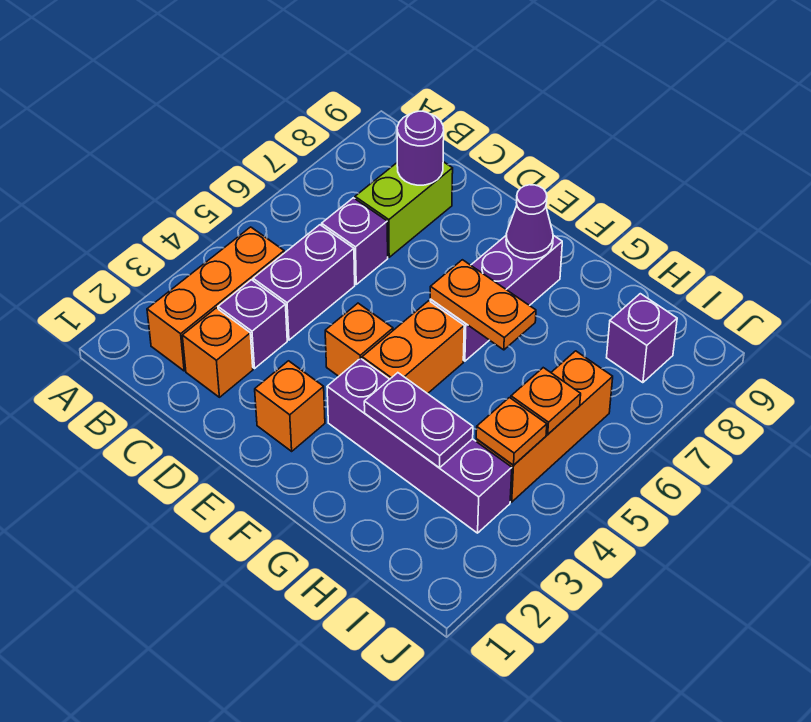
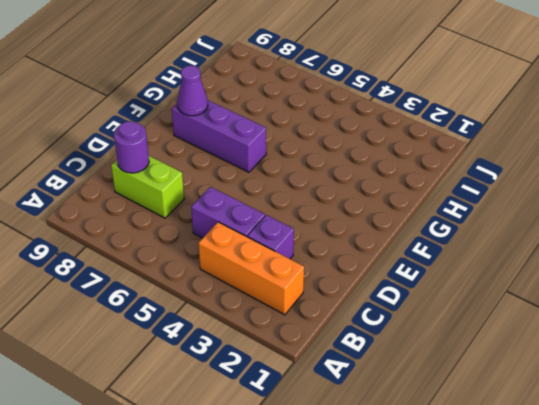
none -> orange brick C2 level 1
none -> purple brick C6 level 1
none -> orange brick E2 level 1

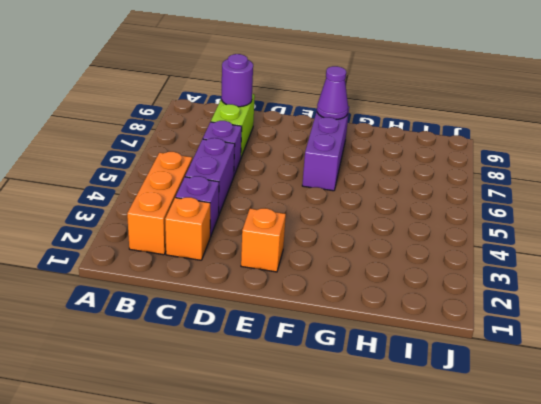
none -> orange brick E4 level 1
none -> purple brick F3:I3 level 1
none -> orange brick F4:F5 level 1

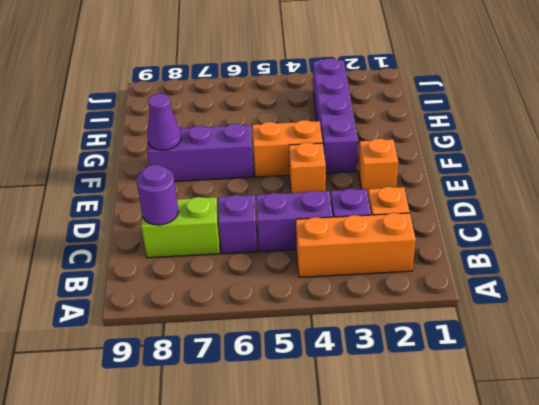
none -> orange brick I4:I6 level 1
none -> purple brick I8 level 1
none -> orange plate F6:G6 level 2

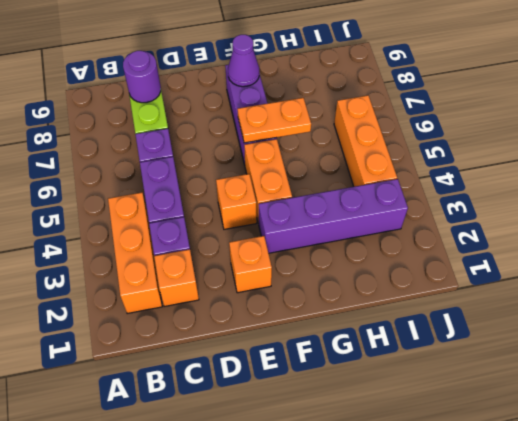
none -> purple brick I8 level 1
none -> purple plate G3:H3 level 2
none -> orange plate I4 level 2

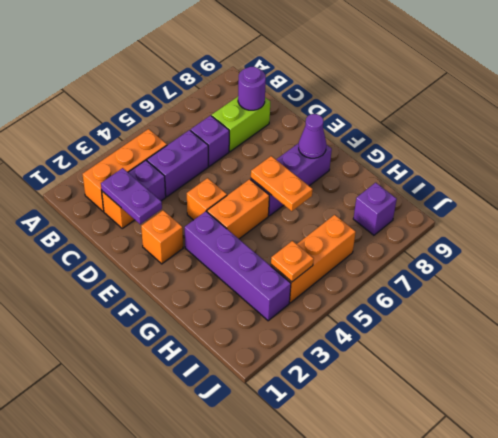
purple plate C2:D2 level 2 -> purple plate G3:H3 level 2
none -> orange plate I5 level 2

